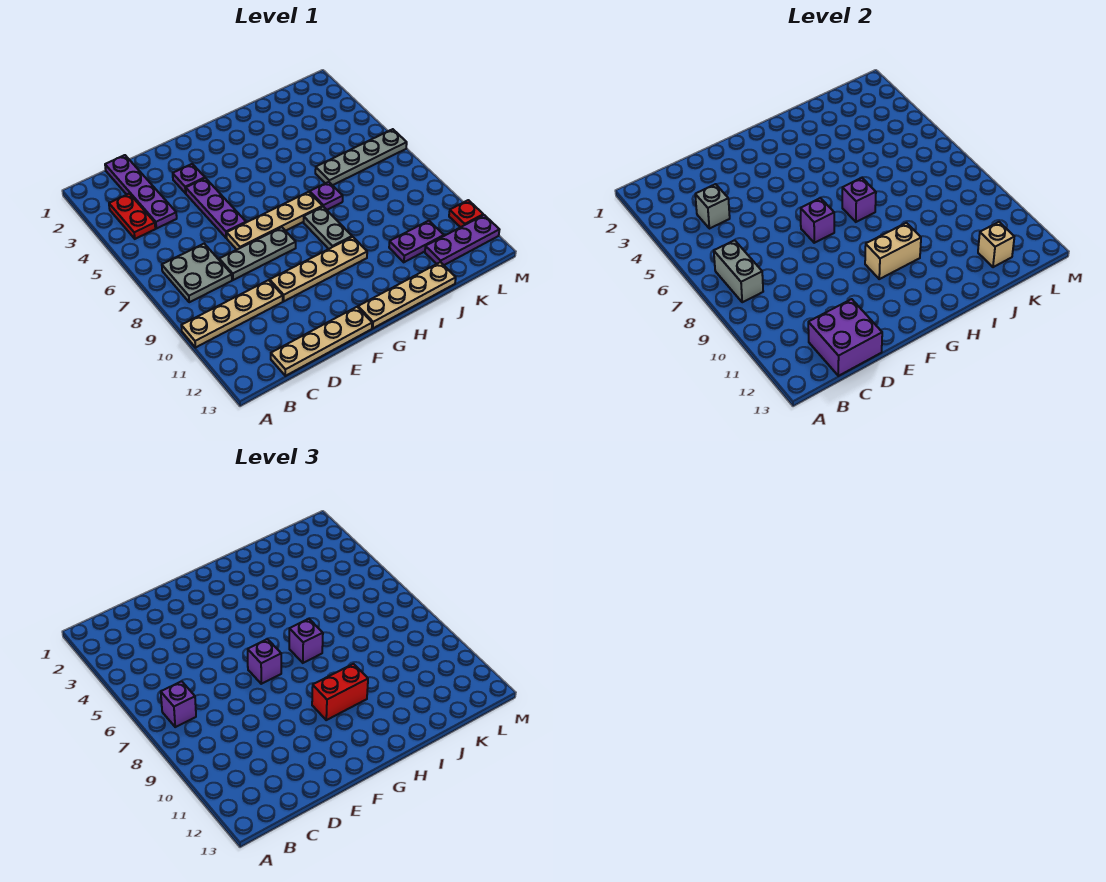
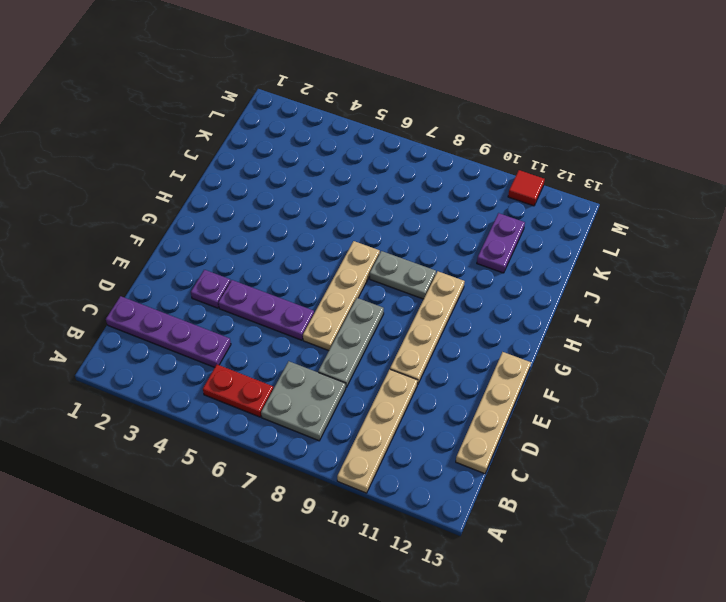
red plate B5:B6 level 1 -> red plate B3:B4 level 1
red tile M11 level 1 -> red plate M11 level 1
none -> tan plate G13:J13 level 1
none -> purple plate I7 level 1
none -> grey plate J6:M6 level 1

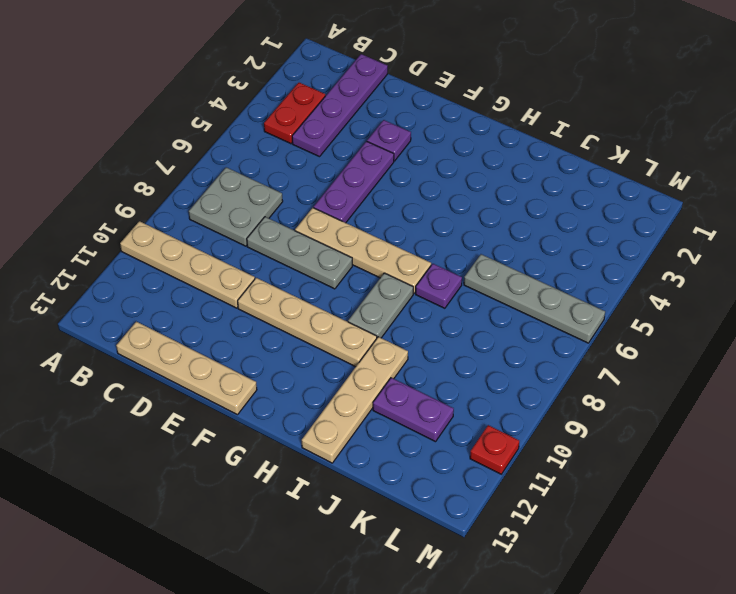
tan plate I10:I13 level 1 -> tan plate G13:J13 level 1
none -> purple plate K12:M12 level 1
none -> grey brick B7:B8 level 2
none -> grey brick C4 level 2

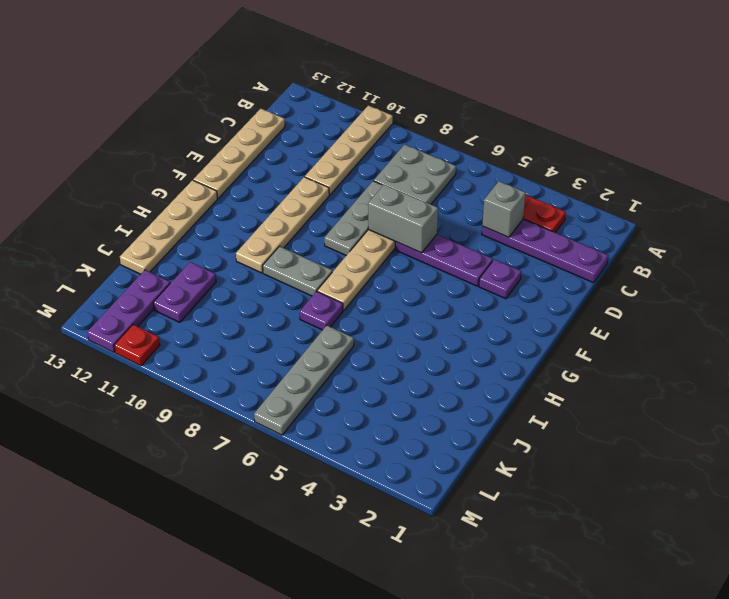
grey brick E6:E7 level 2 -> grey brick B7:B8 level 2
none -> purple brick C12:D13 level 2
none -> purple brick F7 level 2
none -> tan brick G10:H10 level 2

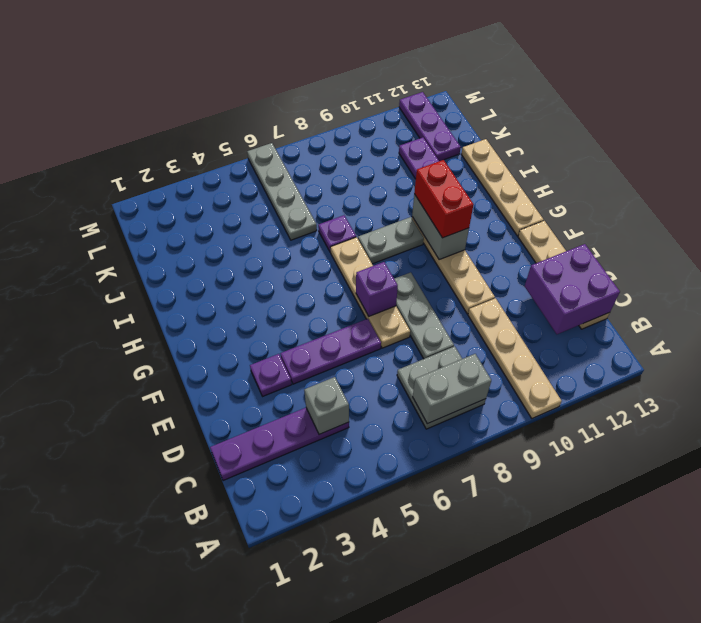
grey brick G10:H10 level 2 -> tan brick G10:H10 level 2
none -> red plate B3:B4 level 1
none -> red plate M11 level 1
none -> purple brick H7 level 2

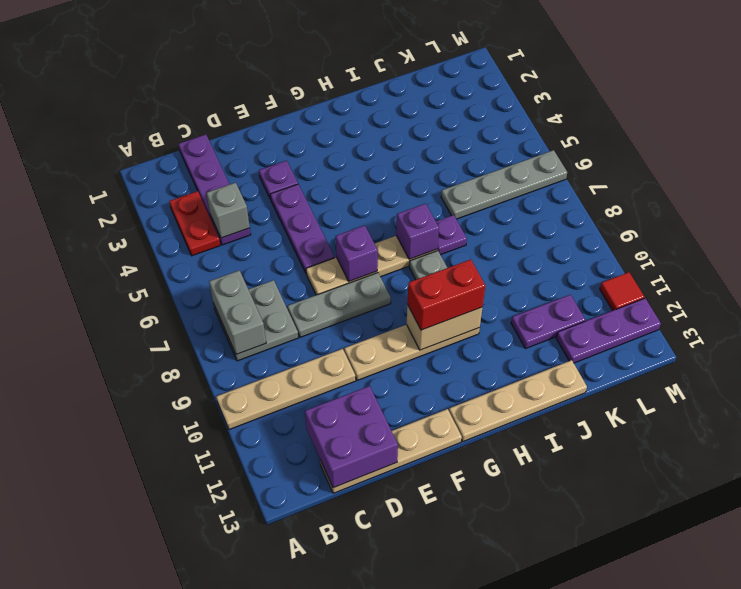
red tile M11 level 1 -> red plate M11 level 1
none -> tan brick K12 level 2
none -> purple brick B7 level 3
none -> purple brick F7 level 3

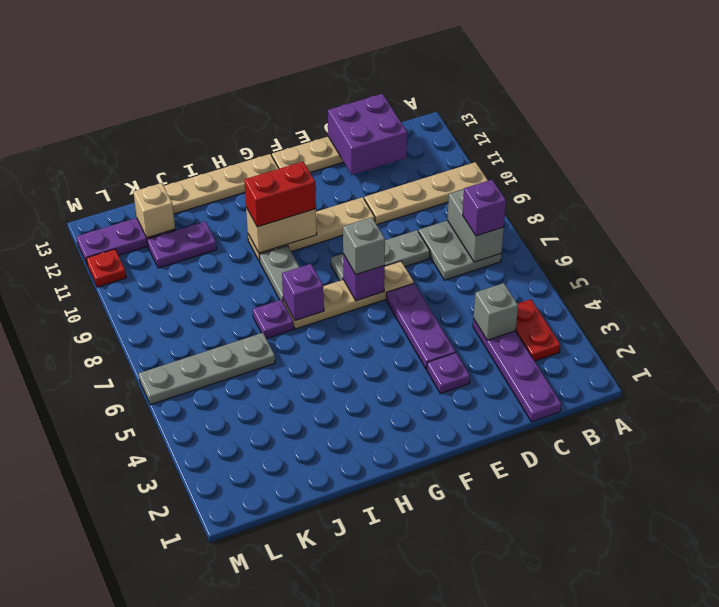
grey brick F7 level 3 -> purple brick F7 level 3
none -> purple brick H7 level 3

